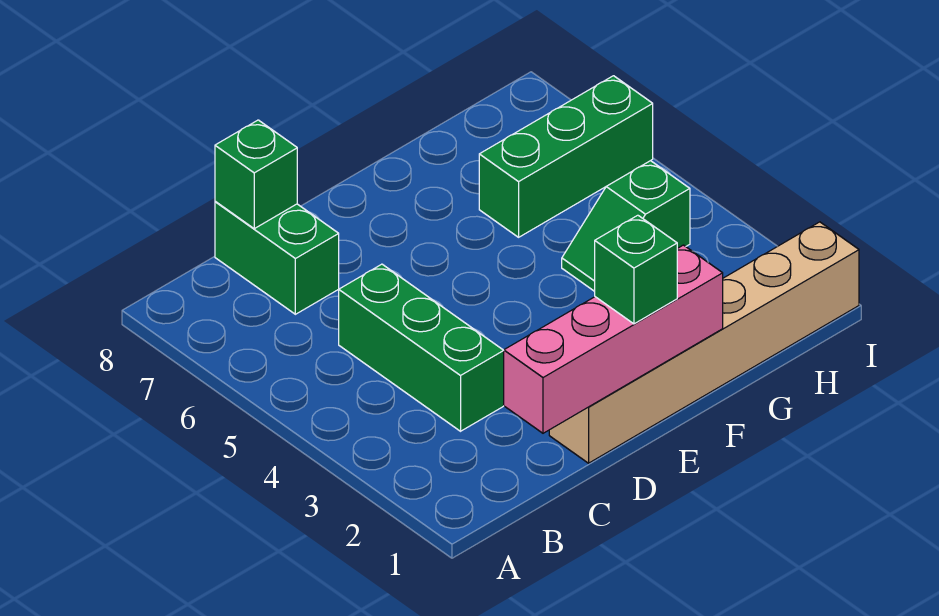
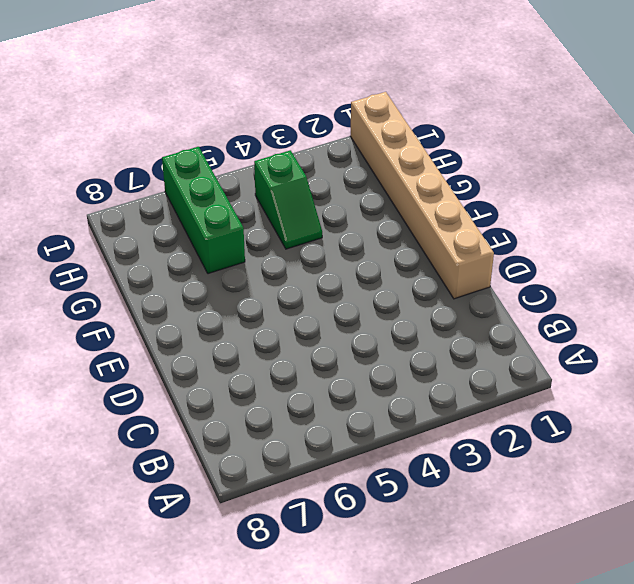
none -> green brick C3:C5 level 1
none -> green brick C7:C8 level 1

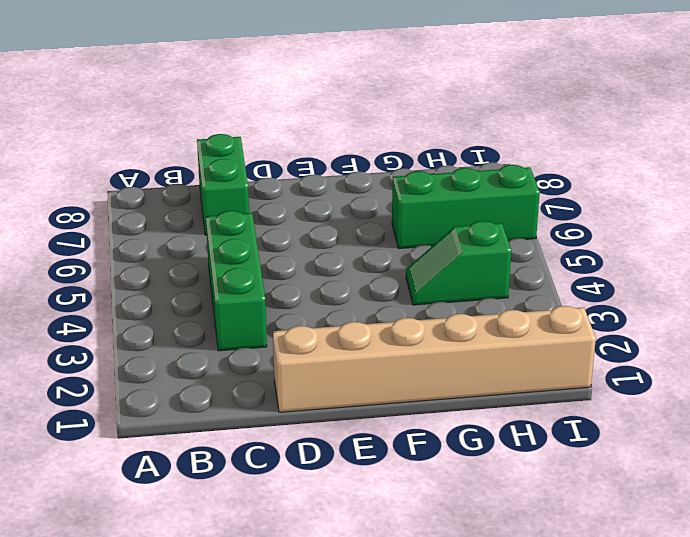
none -> pink brick C1:F1 level 2
none -> green brick C8 level 2

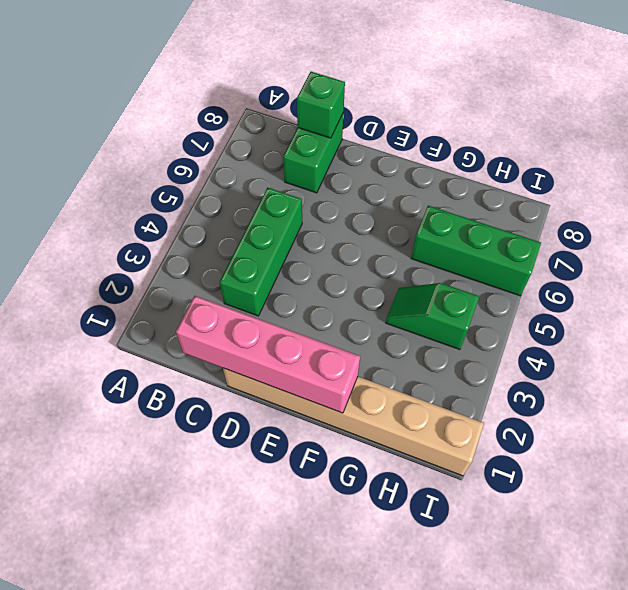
none -> green brick E1 level 3

